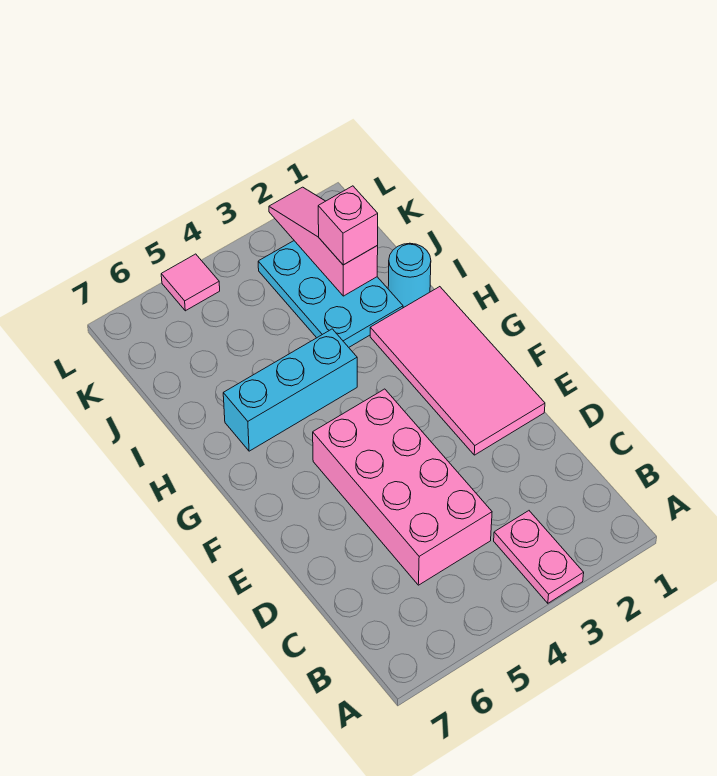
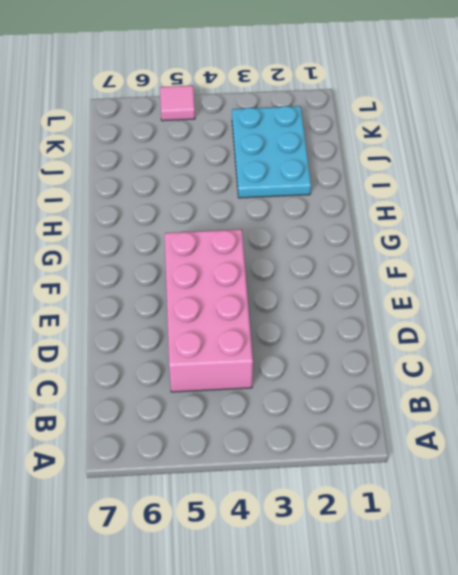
none -> pink plate A3:B3 level 1
none -> pink tile E1:H2 level 1

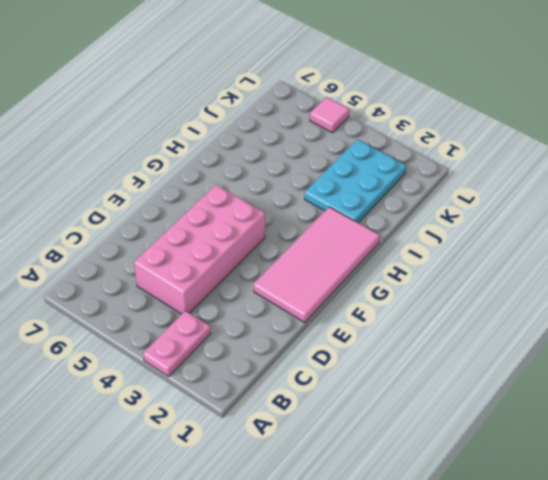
none -> cyan brick H4:H6 level 1
none -> cyan round brick I1 level 1

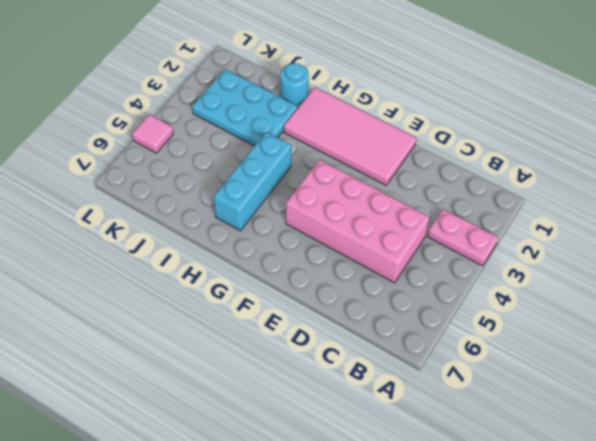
none -> pink slope J2:L2 level 2 top J
none -> pink brick J2 level 3

